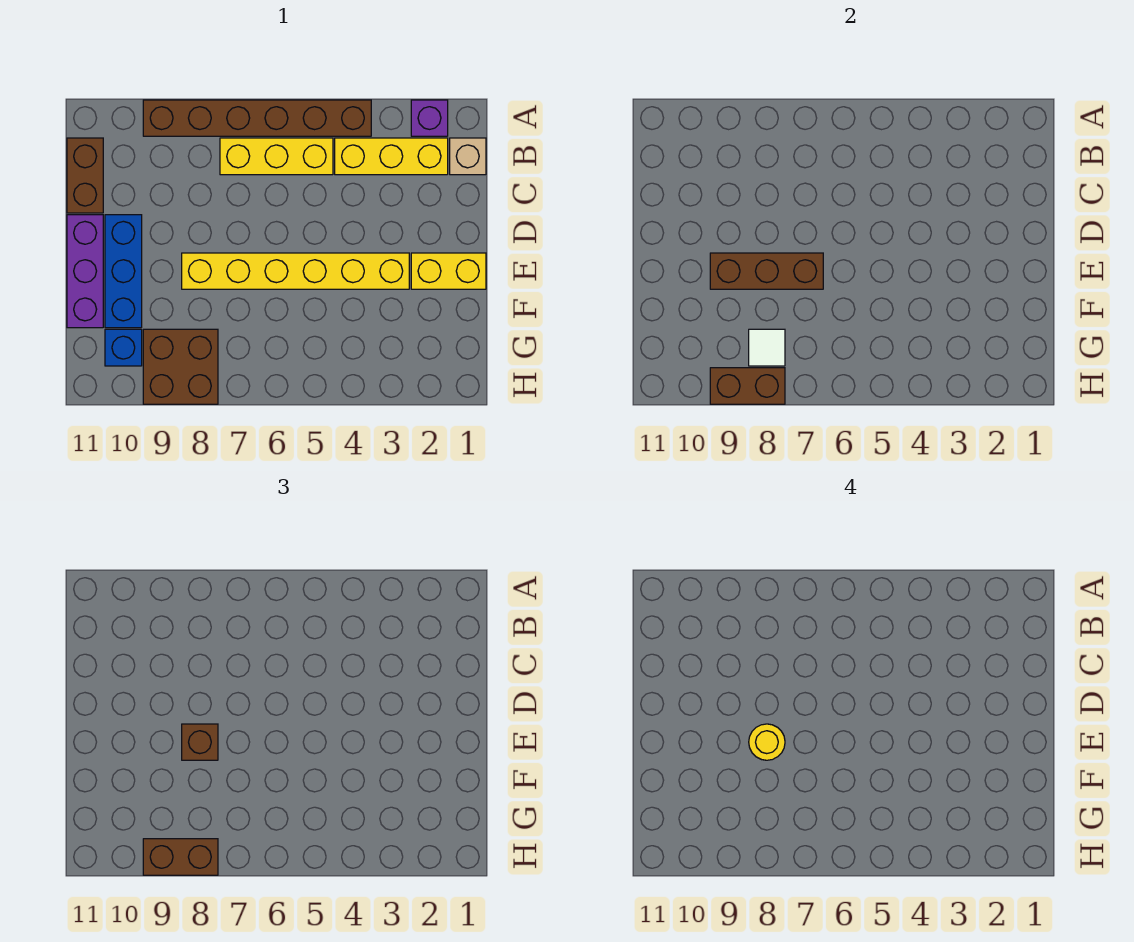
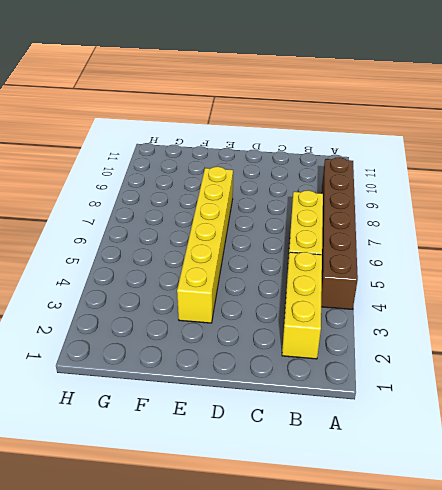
none -> purple brick A2 level 1
none -> tan brick B1 level 1
none -> brown brick B11:C11 level 1

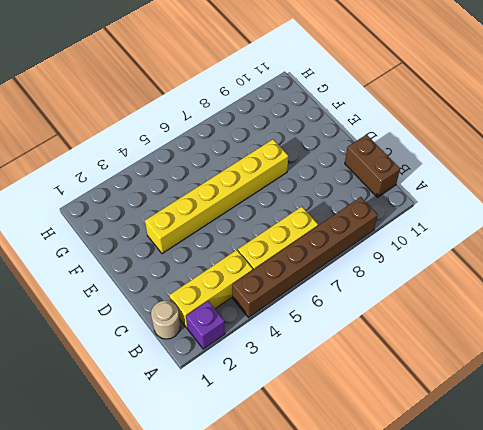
tan round brick B1 level 1 -> tan brick B1 level 1
none -> blue brick D10:F10 level 1
none -> purple brick D11:F11 level 1
none -> yellow brick E1:E2 level 1

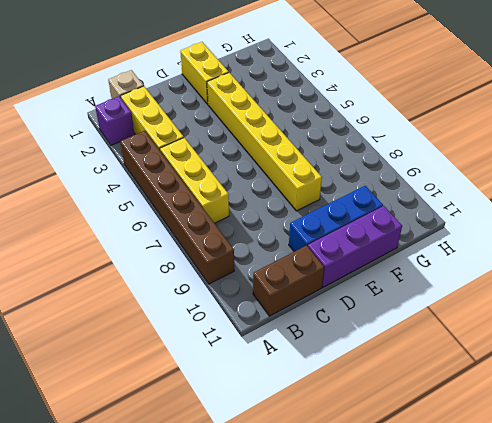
none -> brown brick G8:H9 level 1
none -> blue brick G10 level 1
none -> brown brick E7:E9 level 2

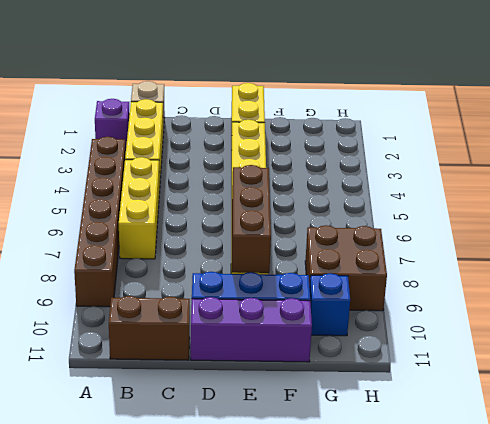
none -> white tile G8 level 2
none -> brown brick H8:H9 level 2
none -> brown brick E8 level 3

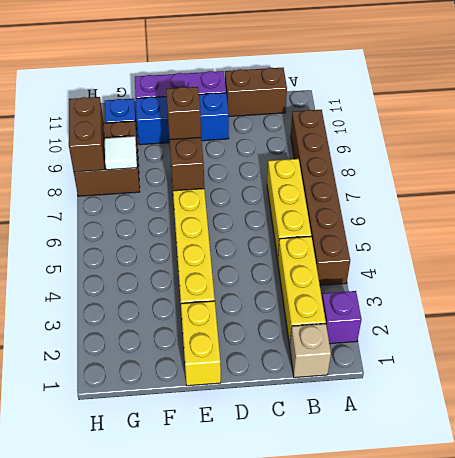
none -> brown brick H8:H9 level 3
none -> yellow round brick E8 level 4

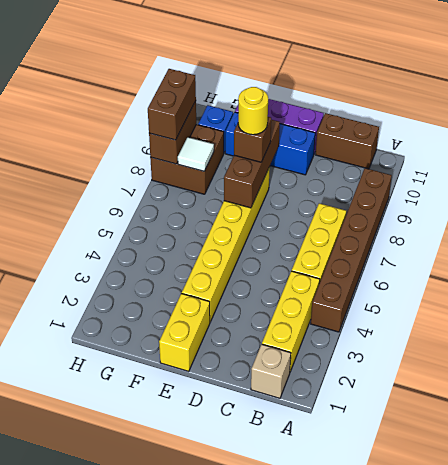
none -> purple brick A2 level 1

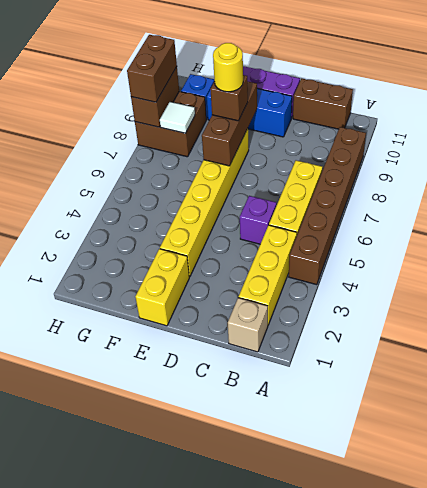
purple brick C5 level 1 -> purple brick A2 level 1

